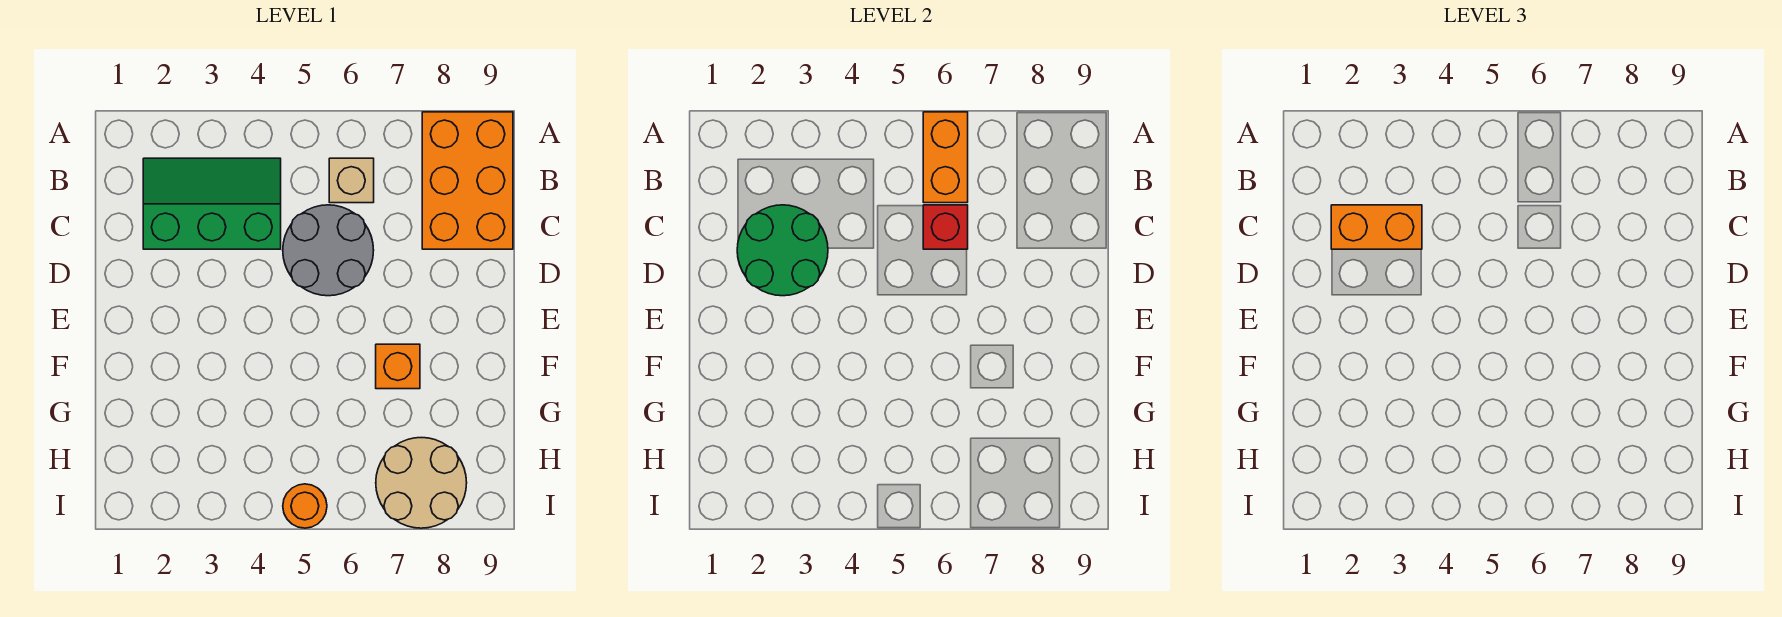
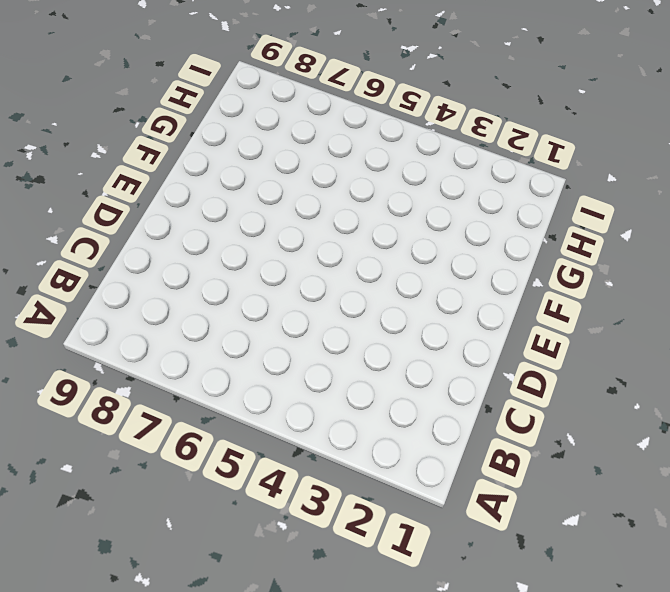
none -> orange brick A8:C9 level 1
none -> green slope B2:C4 level 1 top C

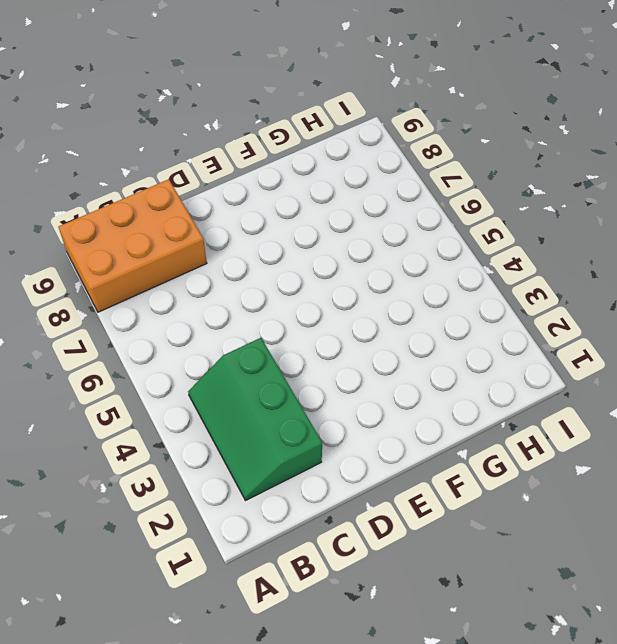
none -> tan brick B6 level 1
none -> grey round brick C5:D6 level 1

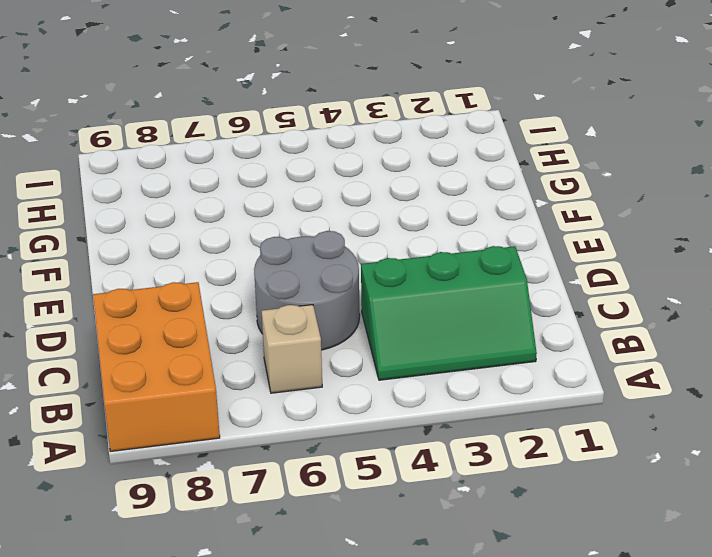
none -> orange brick F7 level 1
none -> tan round brick H7:I8 level 1

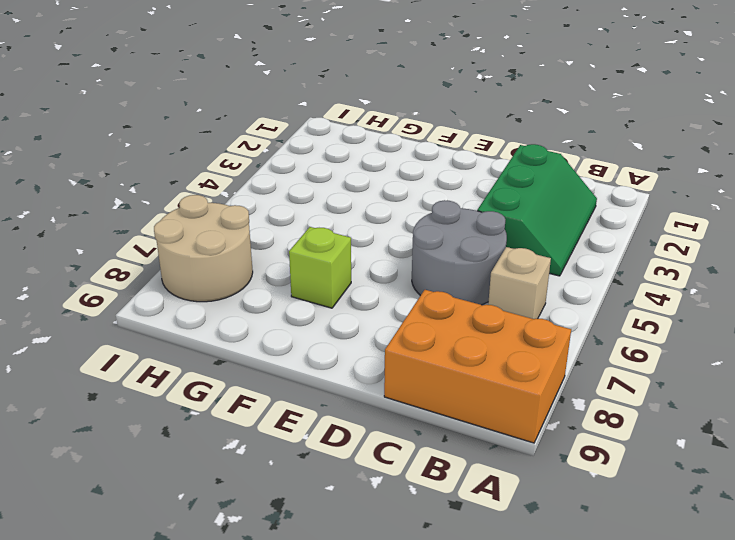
lime brick F7 level 1 -> orange brick F7 level 1
none -> orange round brick I5 level 1
none -> orange brick A6:B6 level 2

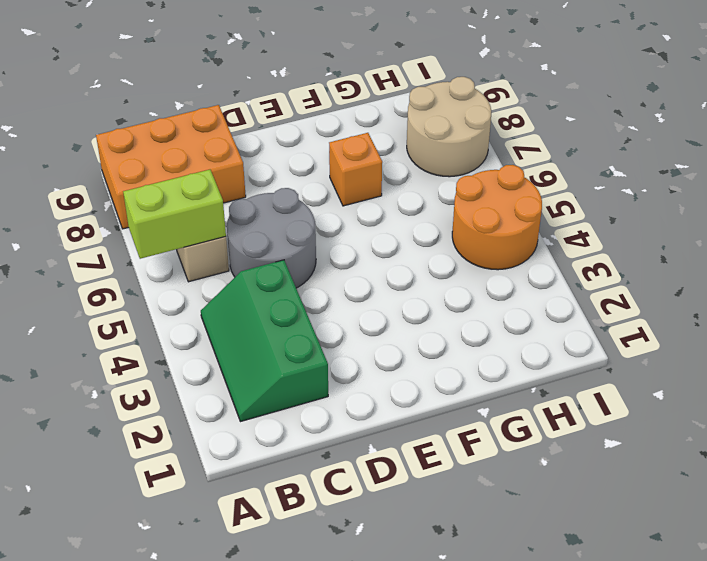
lime brick A6:B6 level 2 -> orange brick A6:B6 level 2
orange round brick H4:I5 level 1 -> orange round brick I5 level 1
none -> green round brick C2:D3 level 2
none -> red brick C6 level 2

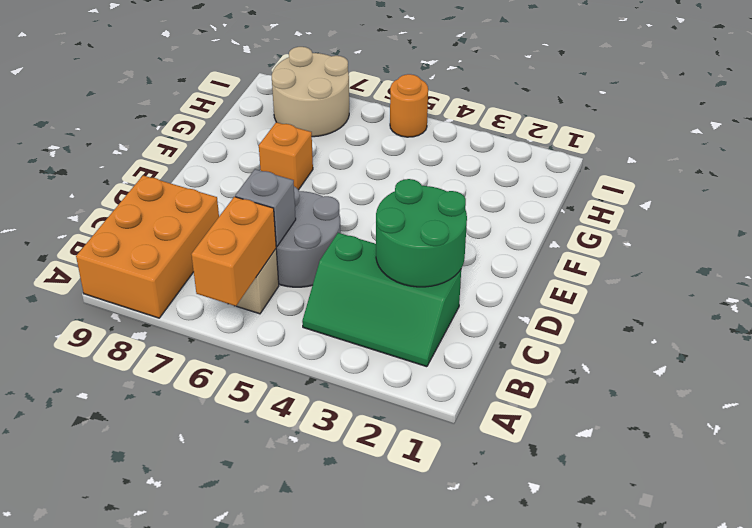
grey brick C6 level 2 -> red brick C6 level 2
none -> orange brick C2:C3 level 3

